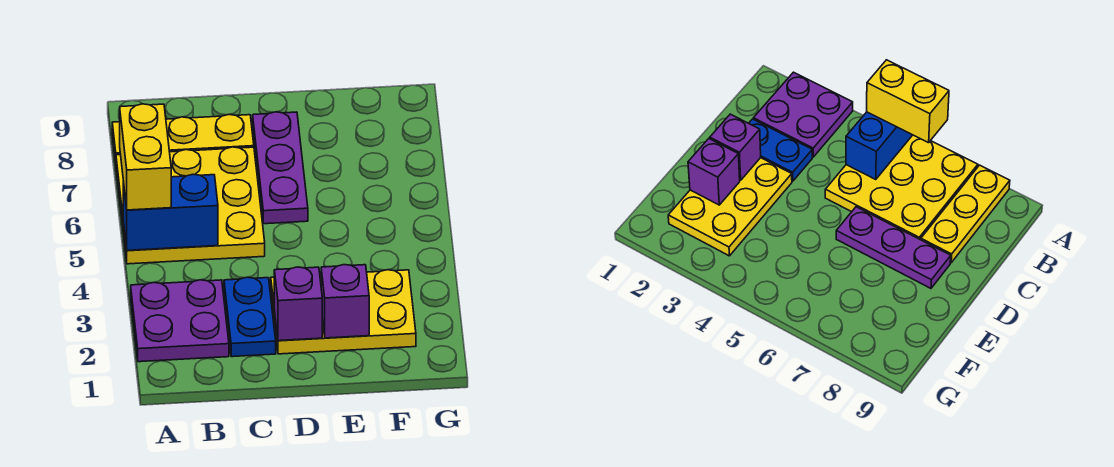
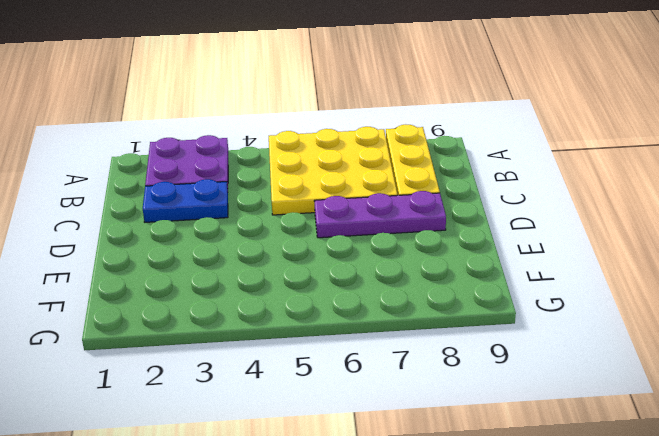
none -> yellow plate D2:F3 level 1
none -> blue brick A5:B5 level 2

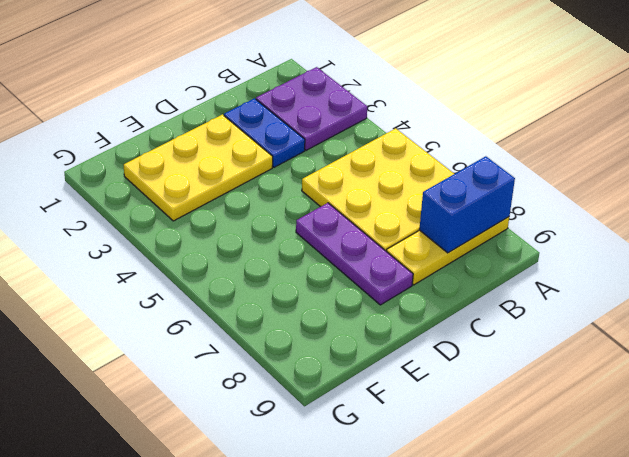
blue brick A8:B8 level 2 -> blue brick A5:B5 level 2
none -> purple brick D2 level 2
none -> purple brick E2 level 2

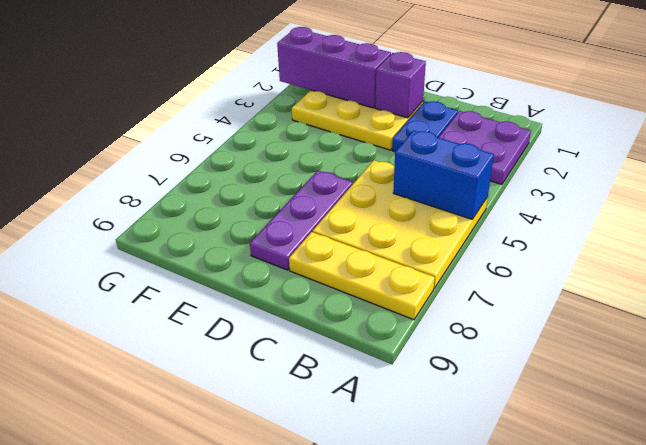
purple brick E2:G2 level 2 -> purple brick E2 level 2
none -> yellow brick A5:A6 level 3

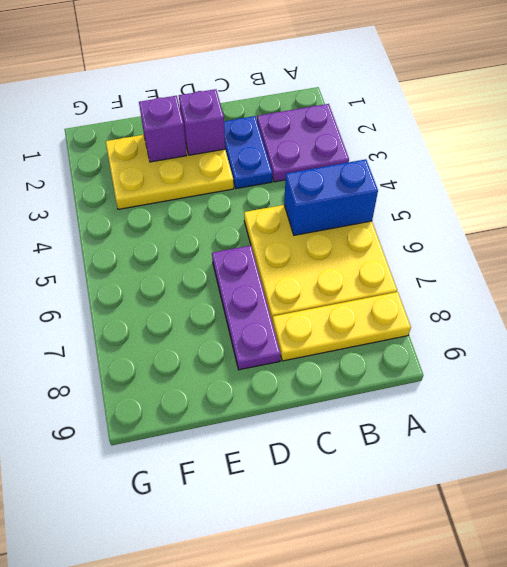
none -> yellow brick A5:A6 level 3

